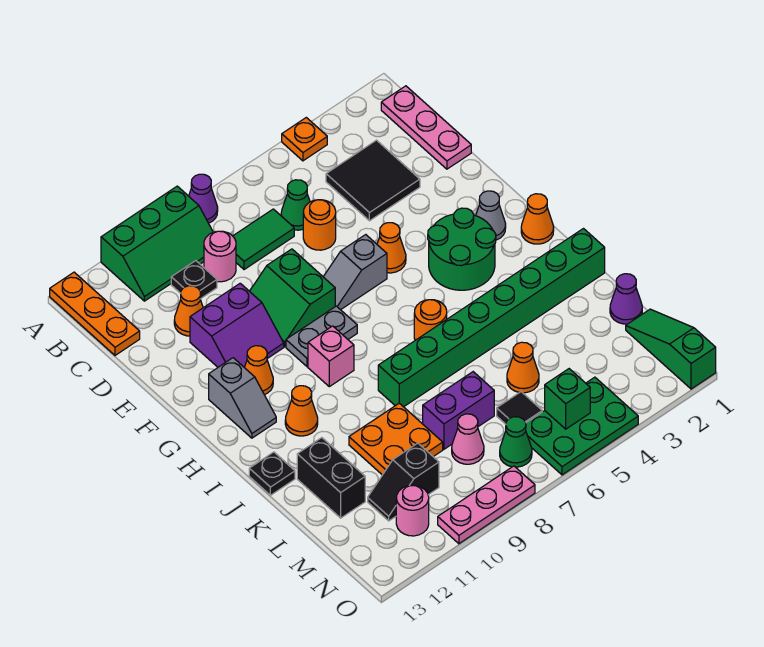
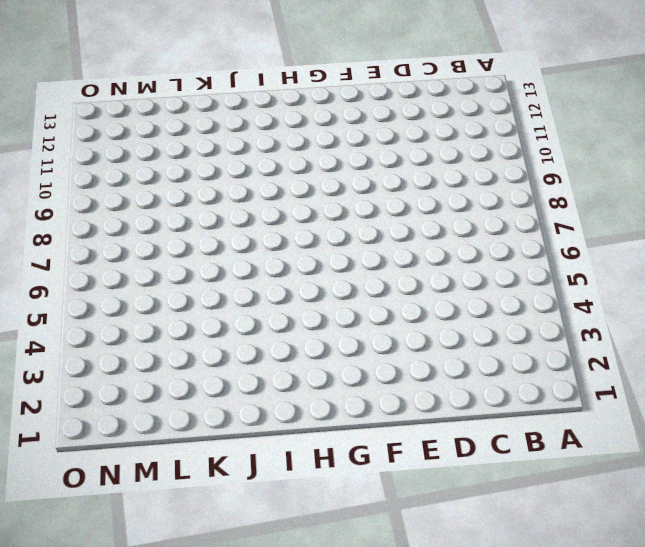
none -> orange plate A4 level 1
none -> purple cone A8 level 1
none -> green slope A9:B11 level 1 top A
none -> orange plate A13:C13 level 1

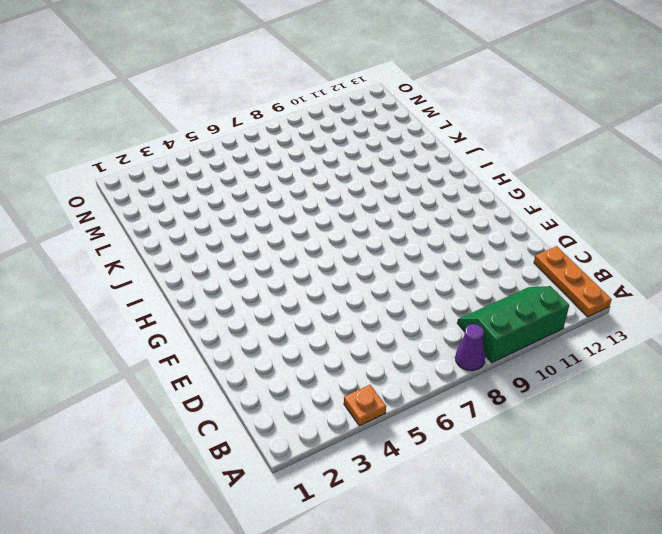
none -> pink plate B1:D1 level 1
none -> black tile C3:D4 level 1
none -> green cone C6 level 1
none -> green tile C7:C8 level 1

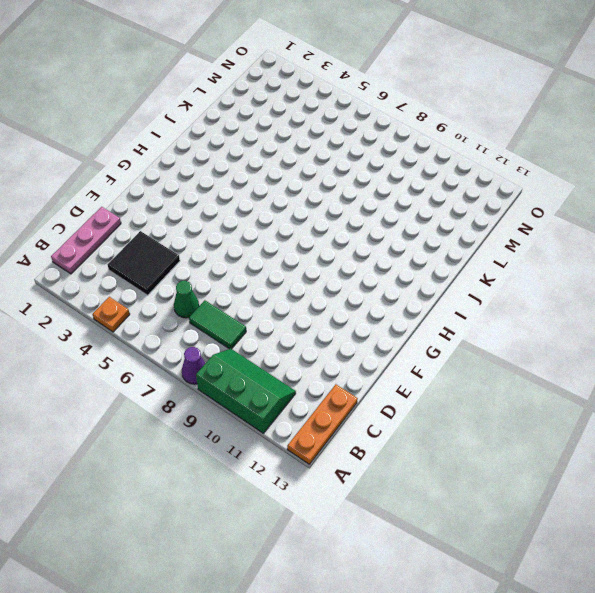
none -> pink round brick C9 level 1
none -> black plate C10 level 1
none -> orange round brick D6 level 1
none -> orange cone D11 level 1

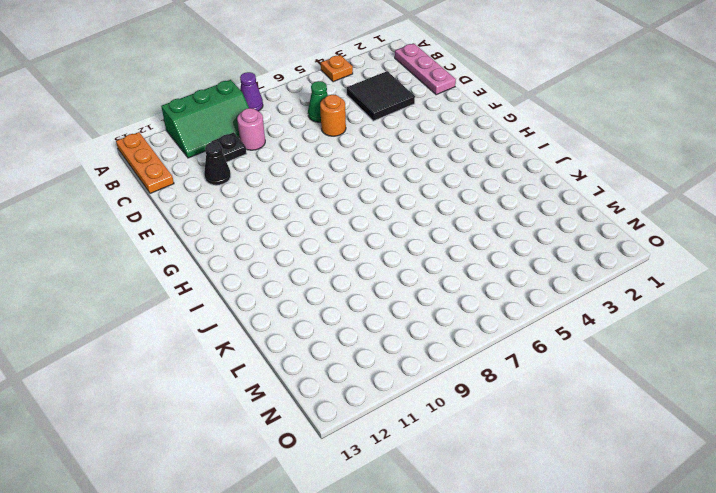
black cone D11 level 1 -> orange cone D11 level 1
none -> green tile C7:C8 level 1
none -> green slope E8:F9 level 1 top 8
none -> purple slope E10:F11 level 1 top E
none -> orange cone F5 level 1

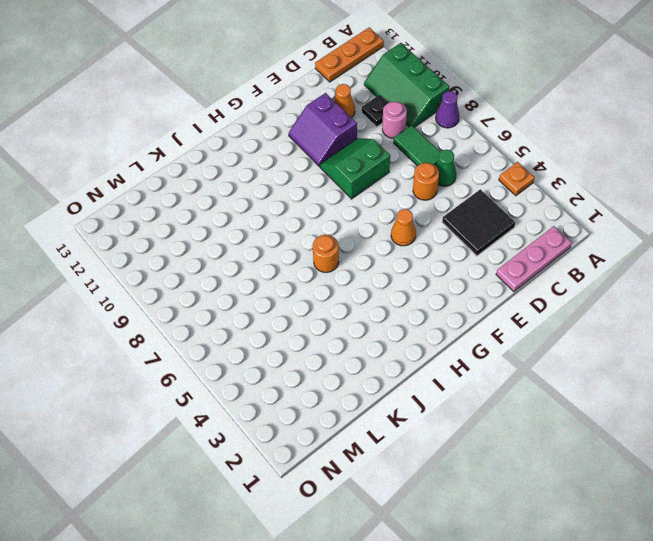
none -> grey slope F6:F7 level 1 top 6
none -> grey cone G2 level 1
none -> green round brick G3:H4 level 1
none -> grey plate G8:G9 level 1

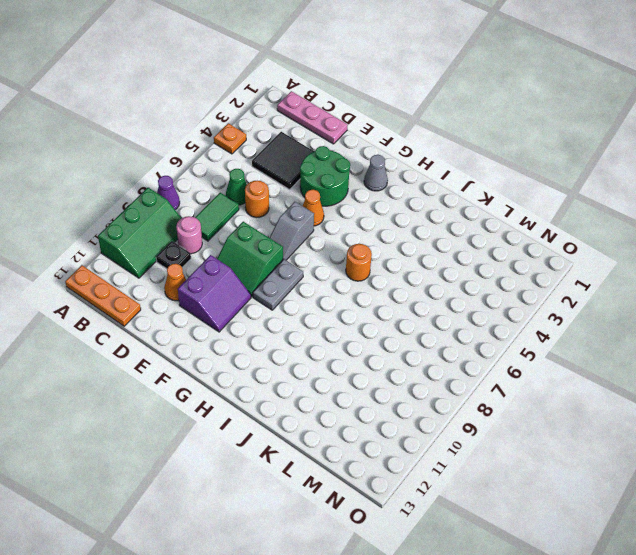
green round brick E3:F4 level 1 -> green round brick G3:H4 level 1
none -> orange cone G11 level 1
none -> grey slope G12:H12 level 1 top G
none -> orange cone H1 level 1
none -> pink brick H9 level 1

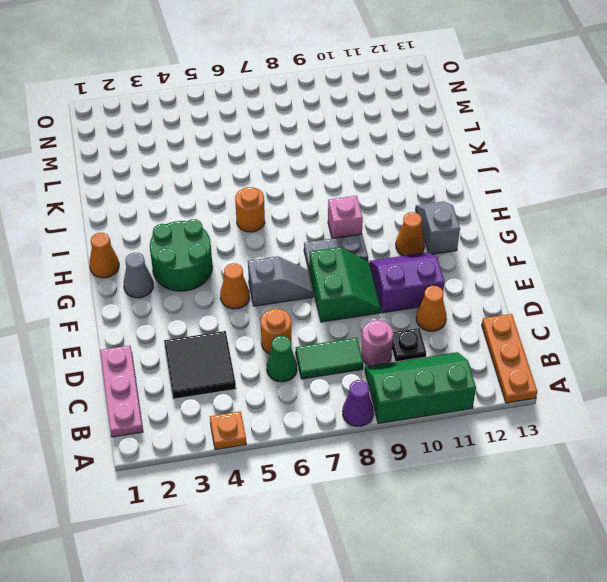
none -> orange cone I11 level 1
none -> green brick J1:J8 level 1
none -> black plate J13 level 1
none -> orange plate K9:L10 level 1

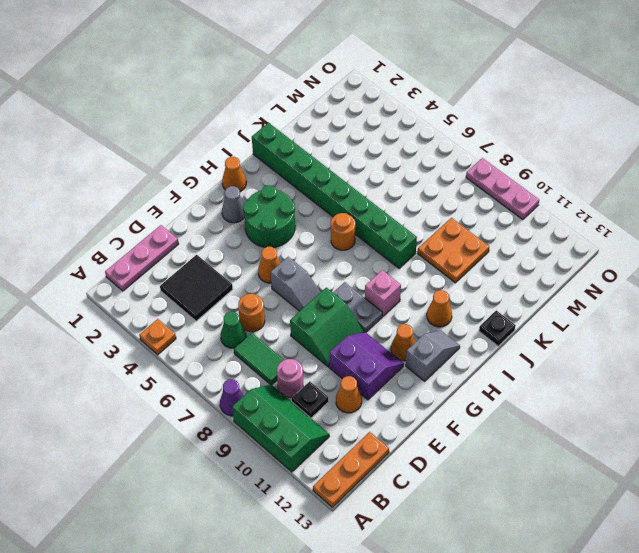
none -> black brick K12:L12 level 1
none -> purple cone L1 level 1
none -> orange cone L5 level 1
none -> purple brick L7:L8 level 1

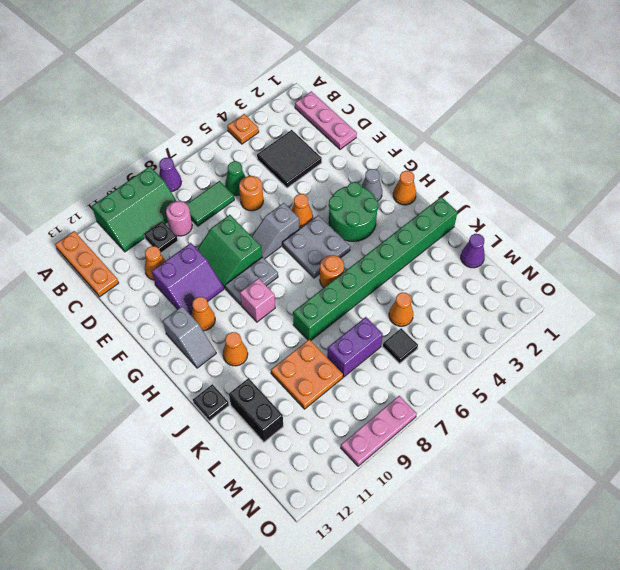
grey plate G5:H6 level 1 -> none
none -> green slope M1:O1 level 1 top O
none -> pink cone M8 level 1
none -> black slope M10:M11 level 1 top 10
none -> green plate N4:O6 level 1

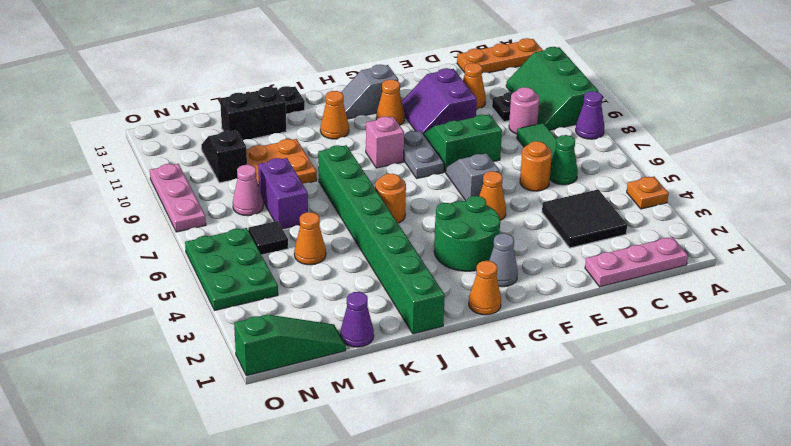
none -> green cone N7 level 1
none -> pink round brick N11 level 1
none -> green brick N5 level 2

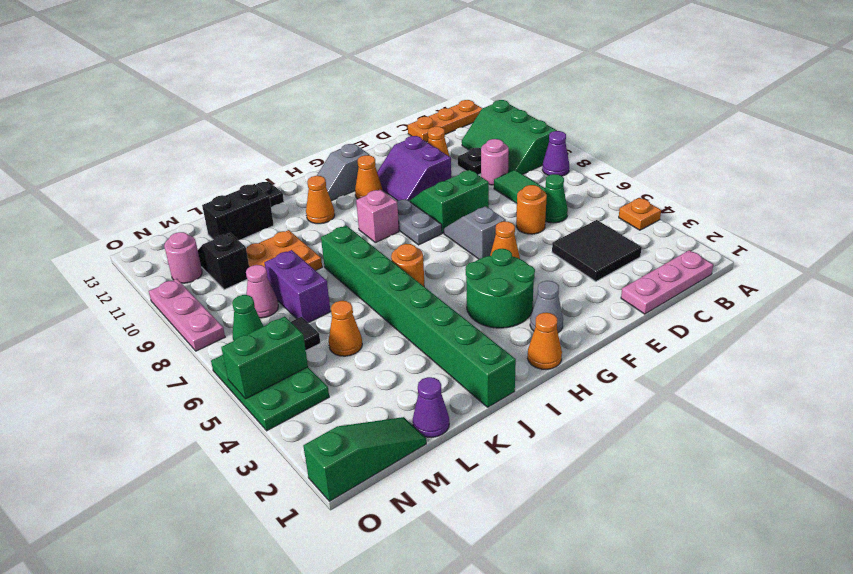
green brick N5:O5 level 2 -> green brick N5 level 2

